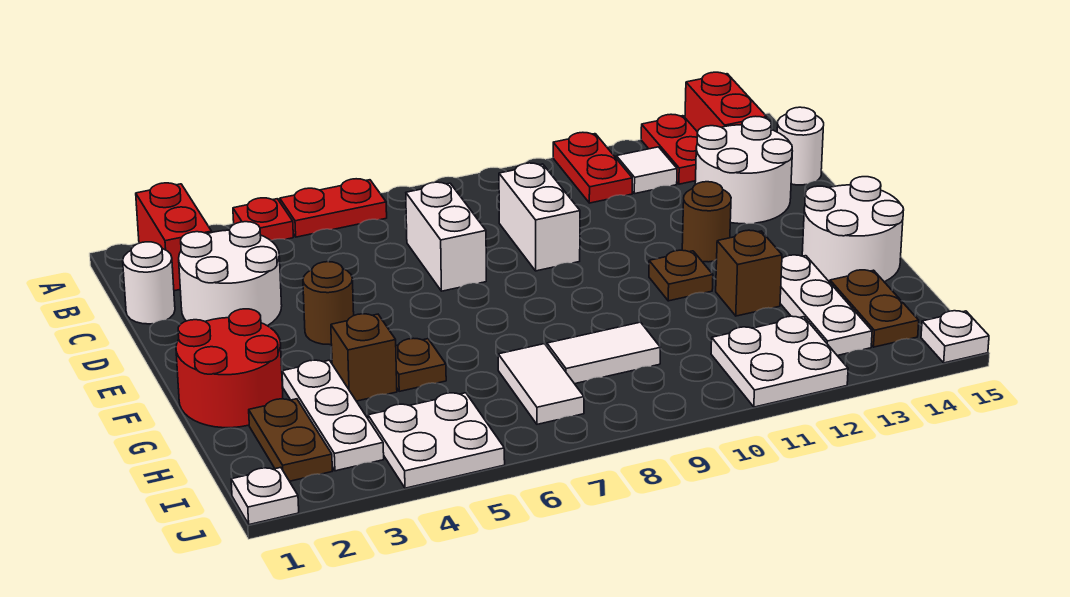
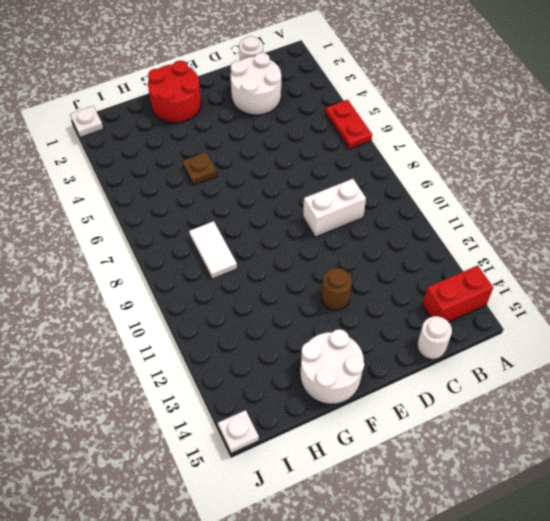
none -> red brick A2:B2 level 1
none -> red plate A4 level 1
none -> red plate A11:B11 level 1
none -> red plate A13:B13 level 1

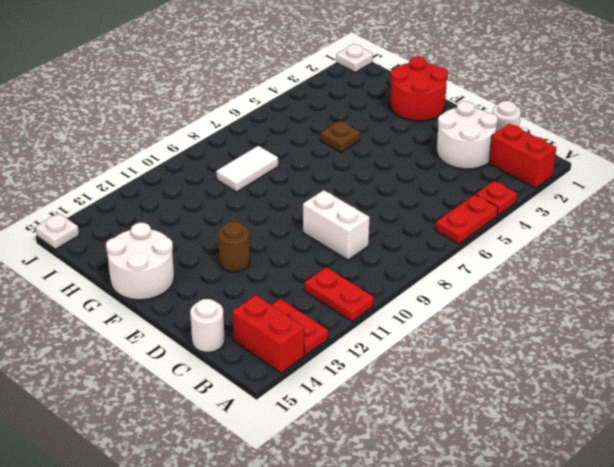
none -> white tile B12 level 1
none -> white brick C7:D7 level 1
none -> white round brick C13:D14 level 1
none -> brown round brick E4 level 1

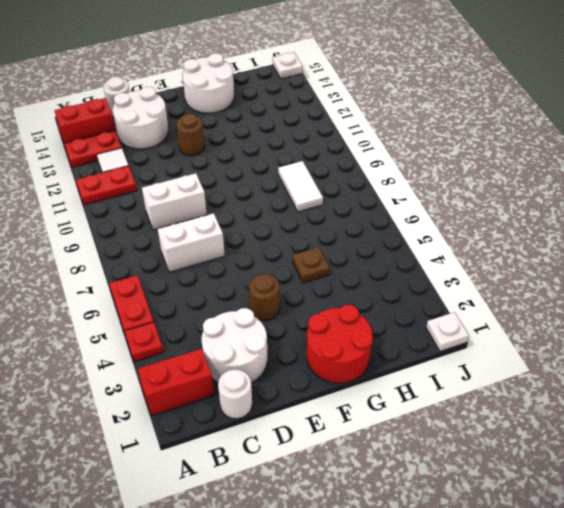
none -> brown plate F11 level 1
none -> white plate G3:I3 level 1
none -> brown brick G4 level 1
none -> brown brick G12 level 1

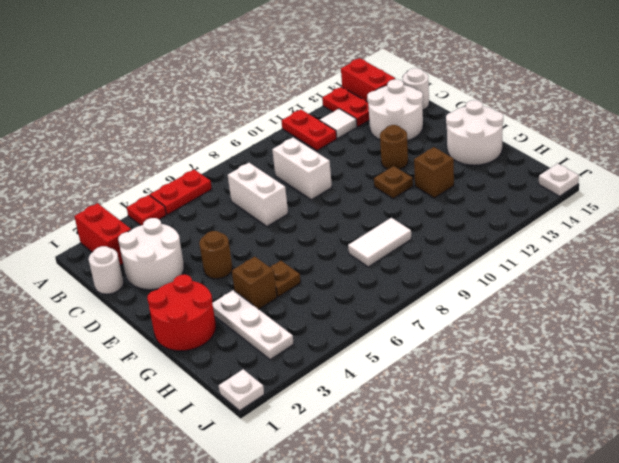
none -> white plate G13:I13 level 1
none -> brown plate H2:I2 level 1
none -> white tile H7:I7 level 1
none -> brown plate H14:I14 level 1

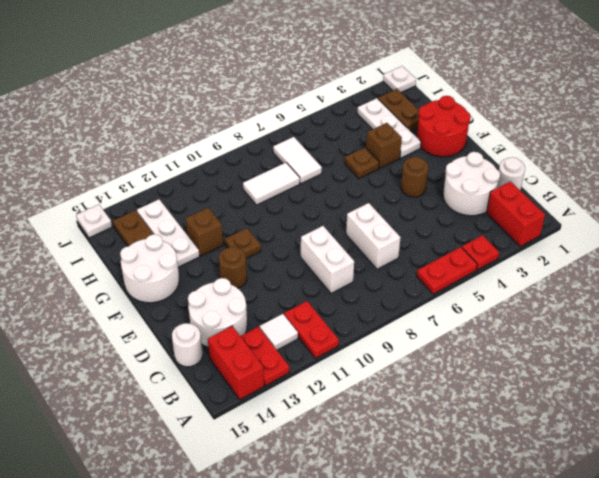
none -> white plate I4:J5 level 1
none -> white plate I11:J12 level 1

